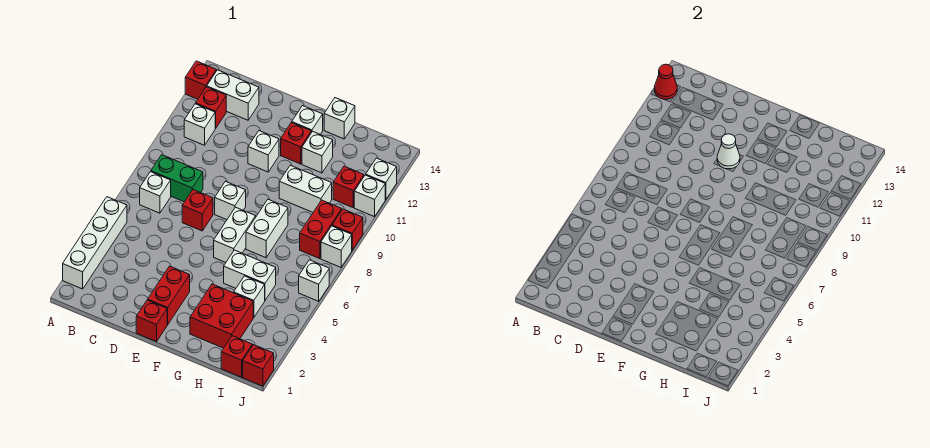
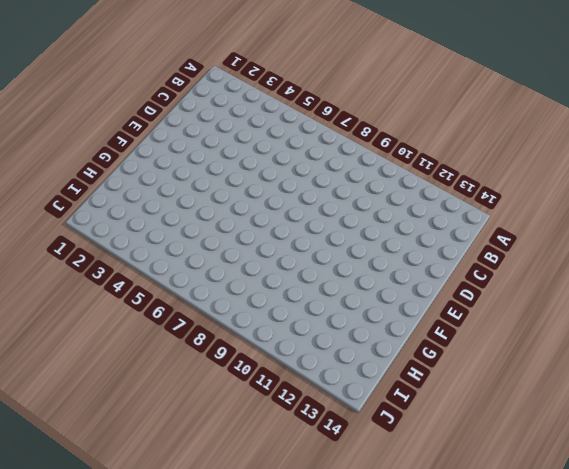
none -> white brick A2:A5 level 1
none -> red brick A13 level 1
none -> white brick B7 level 1
none -> green brick B8:C8 level 1

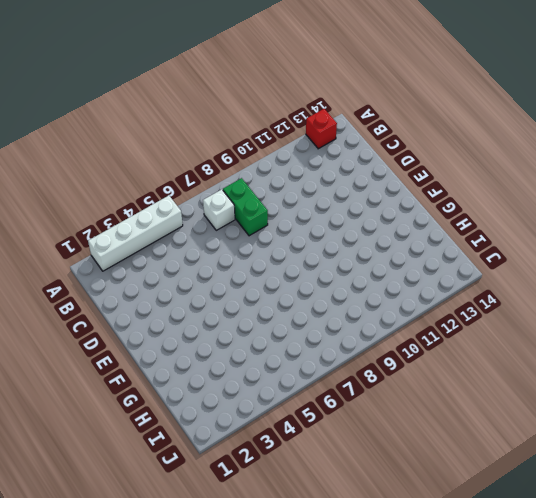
none -> white brick B11 level 1
none -> red brick B12 level 1
none -> white brick B13:C13 level 1
none -> red brick D7 level 1

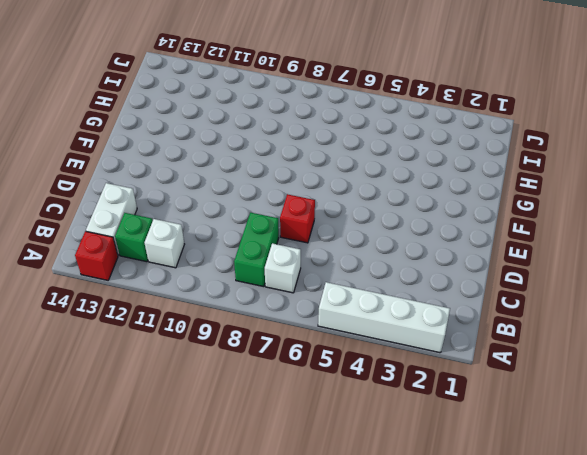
green brick B12 level 1 -> red brick B12 level 1
none -> red brick E1 level 1
none -> red brick E2:E3 level 1
none -> white brick E8 level 1
none -> white brick E11 level 1

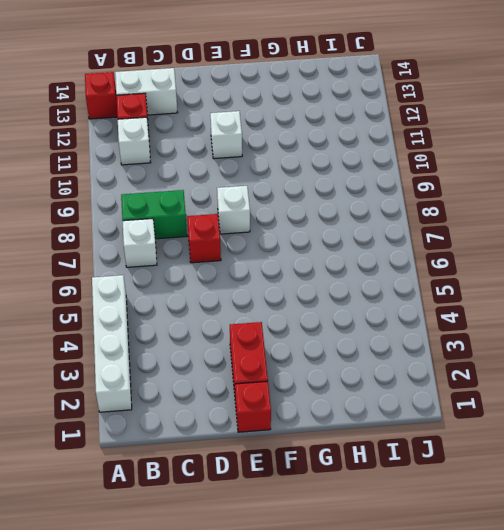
none -> white brick F6:F7 level 1
none -> red brick F12 level 1
none -> white brick F13 level 1
none -> red brick G2:H3 level 1

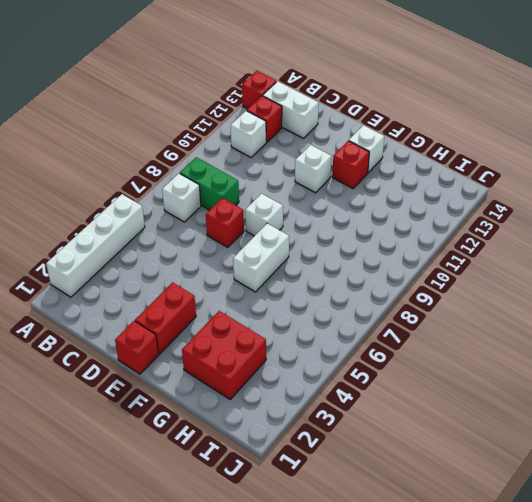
none -> white brick G5:H5 level 1
none -> white brick G7:G8 level 1
none -> white brick G10:H10 level 1
none -> white brick G12 level 1

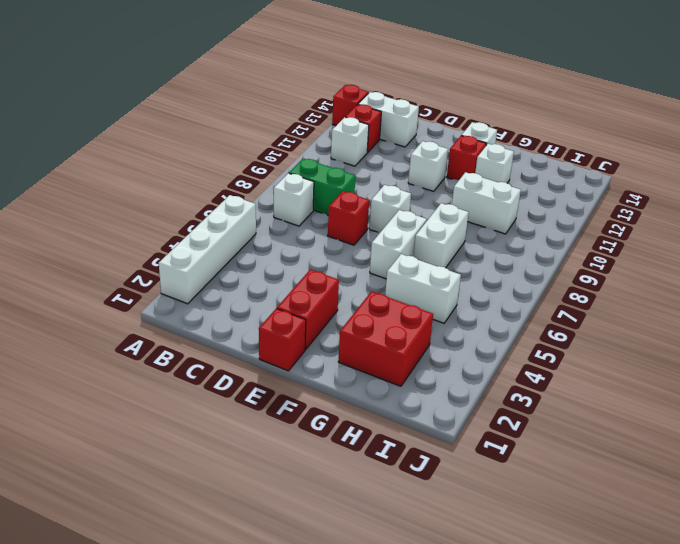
none -> white brick G14 level 1
none -> white brick H4 level 1
none -> red brick I1 level 1
none -> red brick I8:I9 level 1

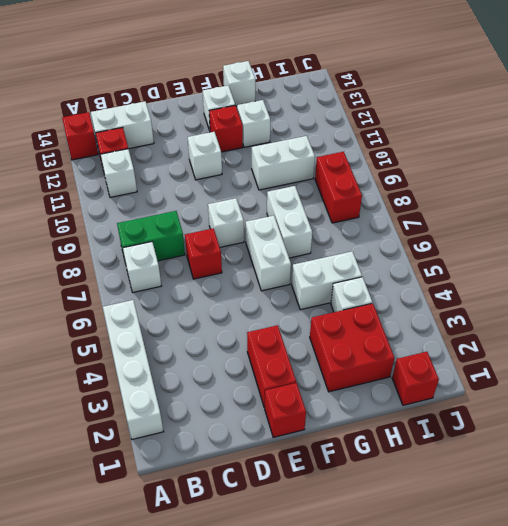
none -> red brick I11 level 1
none -> red brick J1 level 1
none -> white brick J6 level 1
none -> white brick J8 level 1

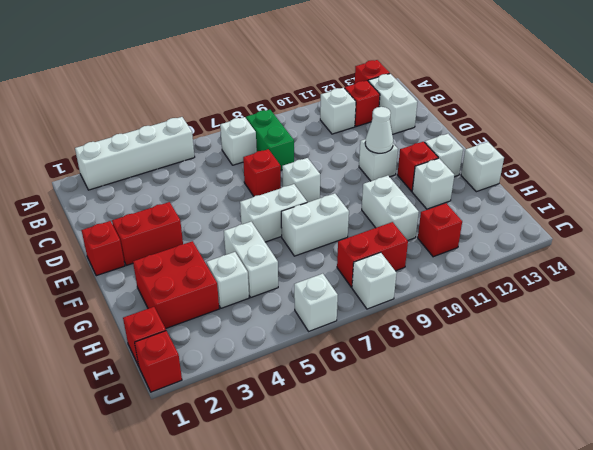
none -> red brick J9 level 1
none -> white brick J11 level 1
none -> white brick J12 level 1
none -> red cone A13 level 2

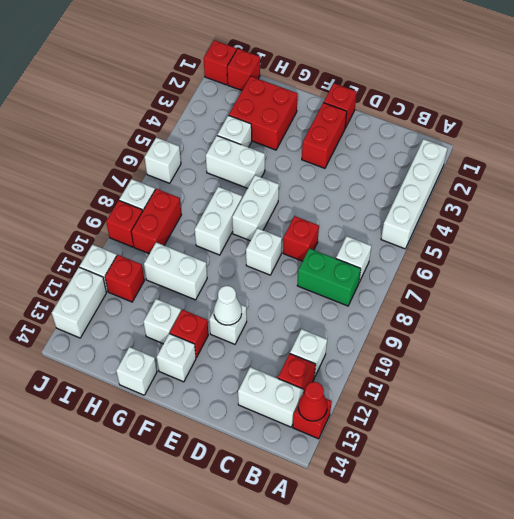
white brick J12:J13 level 1 -> white brick J12 level 1

